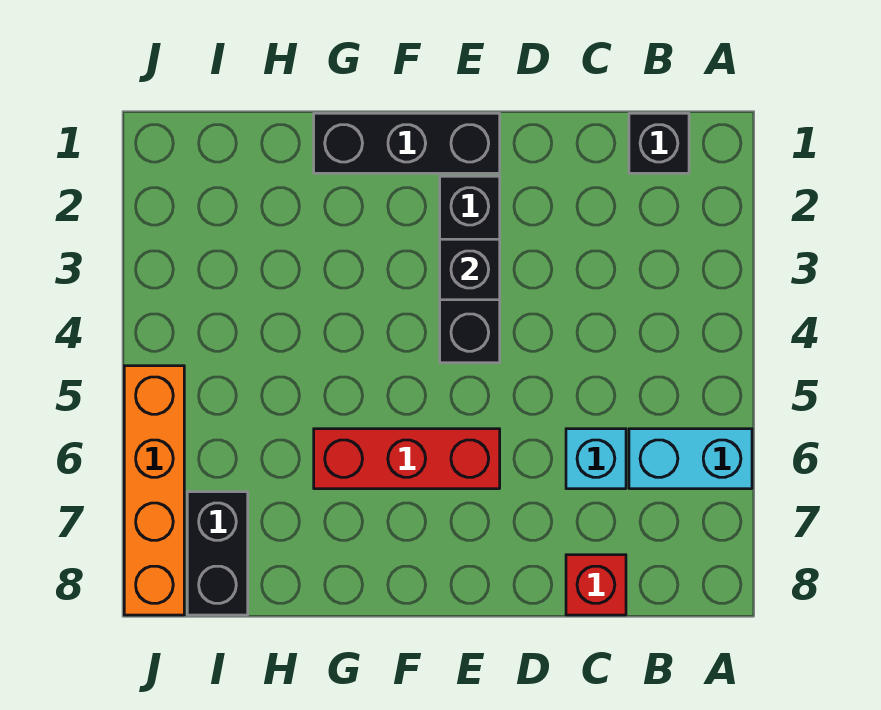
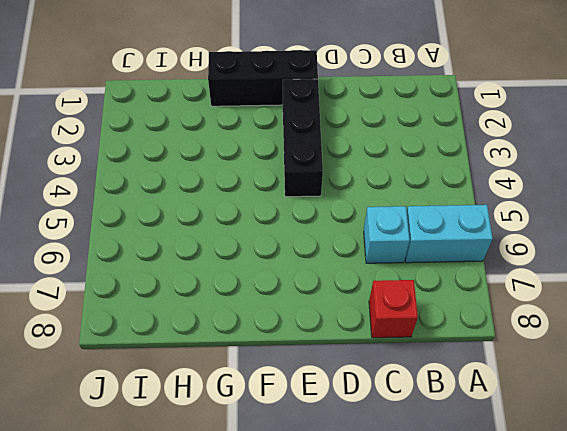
none -> black brick B1 level 1
none -> red brick E6:G6 level 1

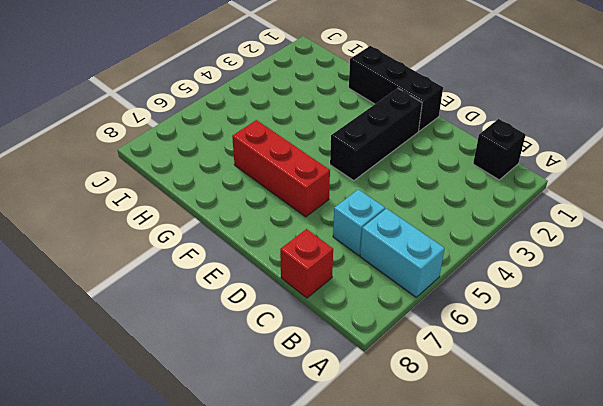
none -> black brick I7:I8 level 1
none -> orange brick J5:J8 level 1

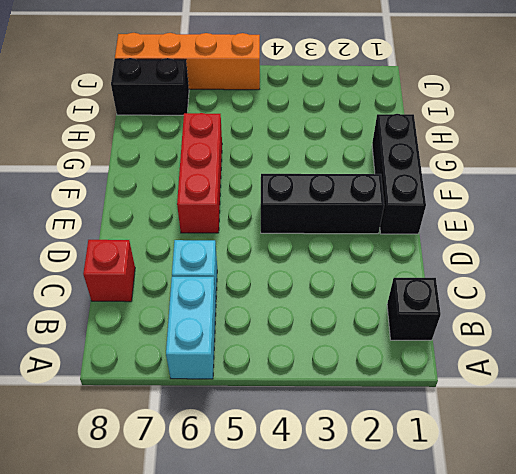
none -> black brick E3 level 2

